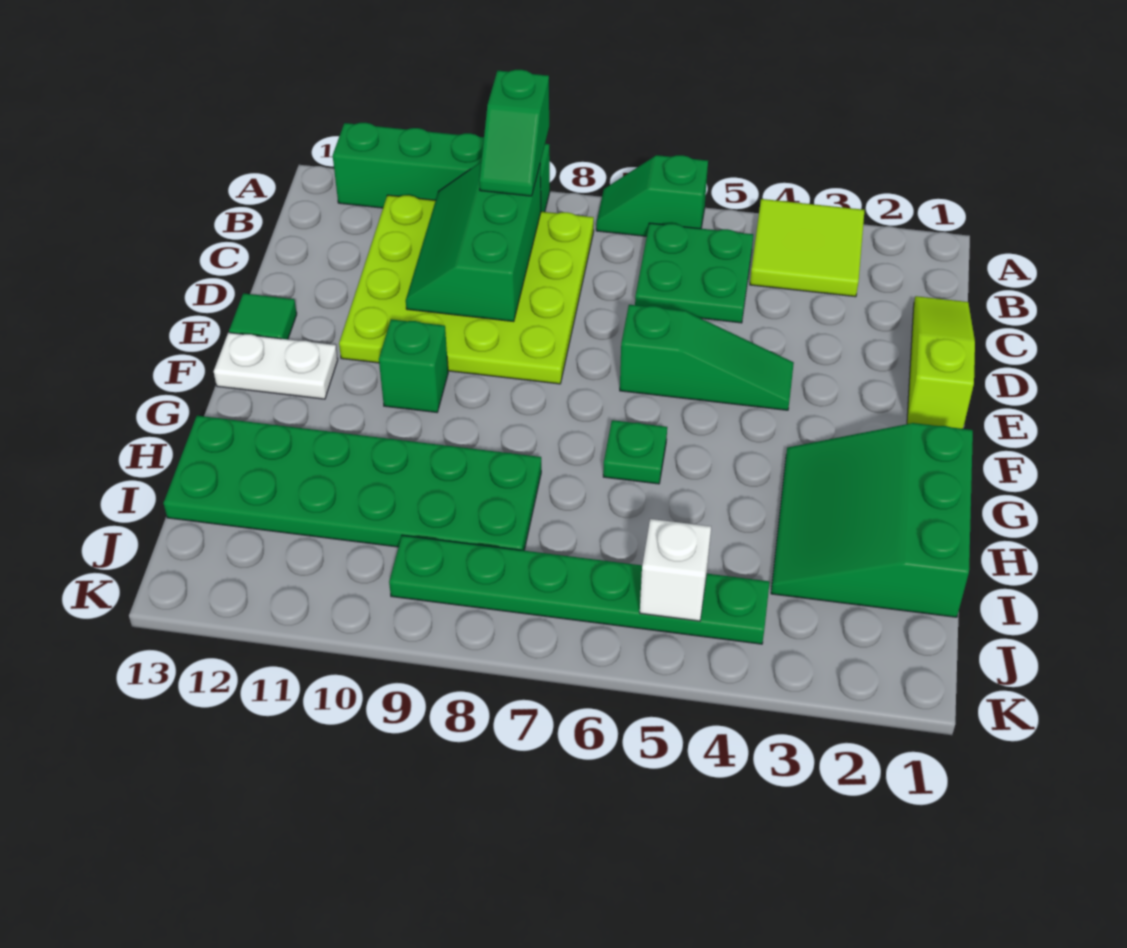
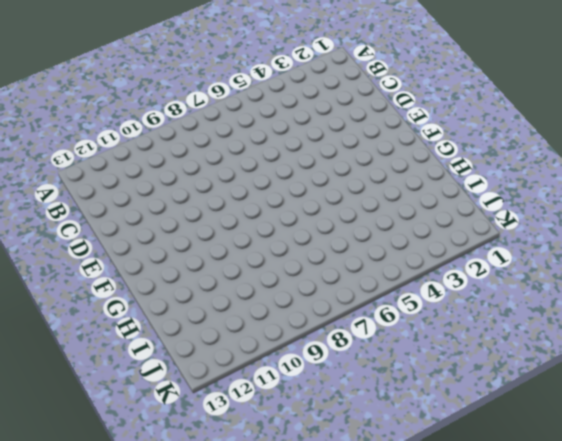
none -> lime tile A3:B4 level 1
none -> green slope A6:A7 level 1 top 6
none -> green brick A9:A12 level 1

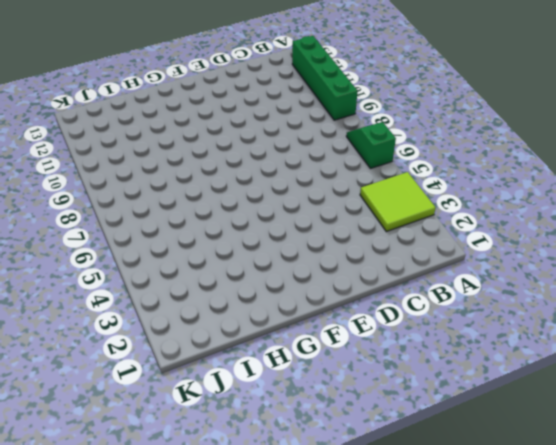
none -> green plate B5:C6 level 1
none -> lime plate B8:E11 level 1
none -> lime slope C1:E1 level 1 top E

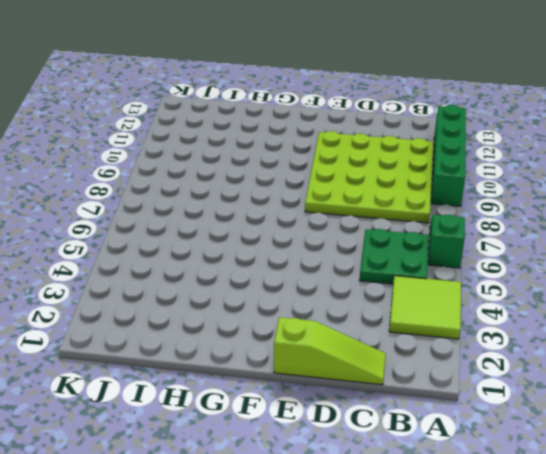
none -> green slope E4:E6 level 1 top 6
none -> green tile E13 level 1
none -> green brick F10 level 1

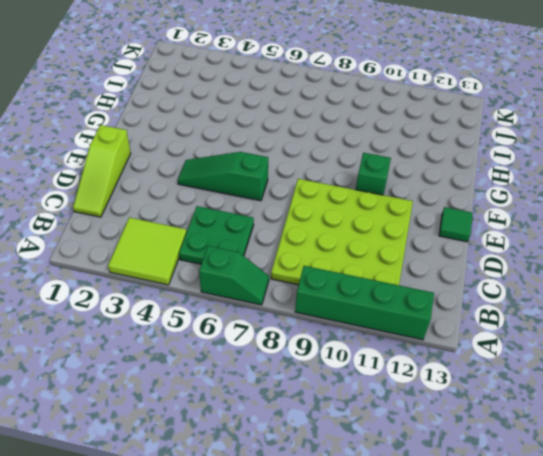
none -> white plate F12:F13 level 1
none -> green slope G1:I3 level 1 top 1
none -> green plate G6 level 1

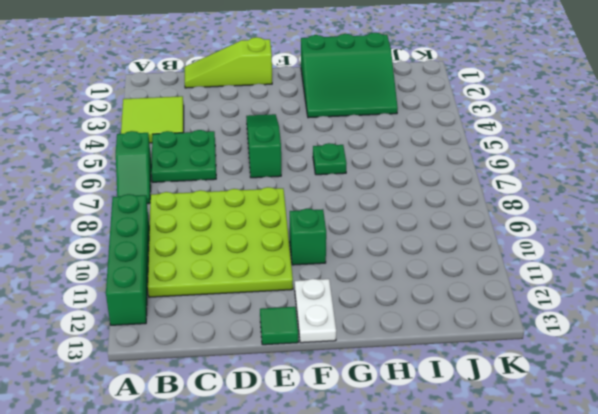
none -> green plate H8:I13 level 1
none -> green plate J4:J9 level 1
none -> green slope B9:D10 level 2 top 9

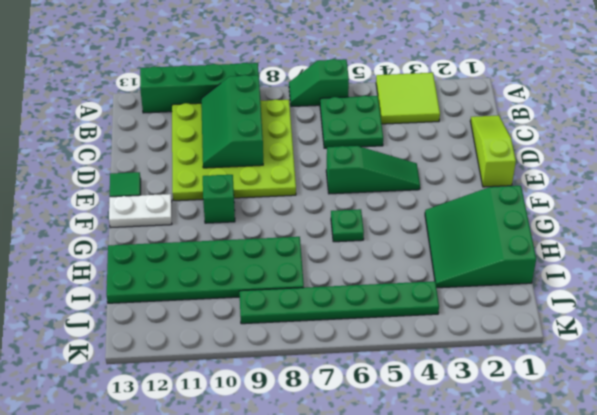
none -> white brick J5 level 2
none -> green slope A9:B9 level 3 top A

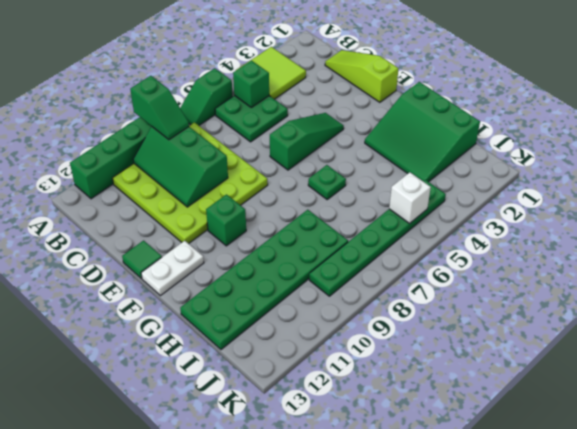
green brick B5 level 2 -> none

